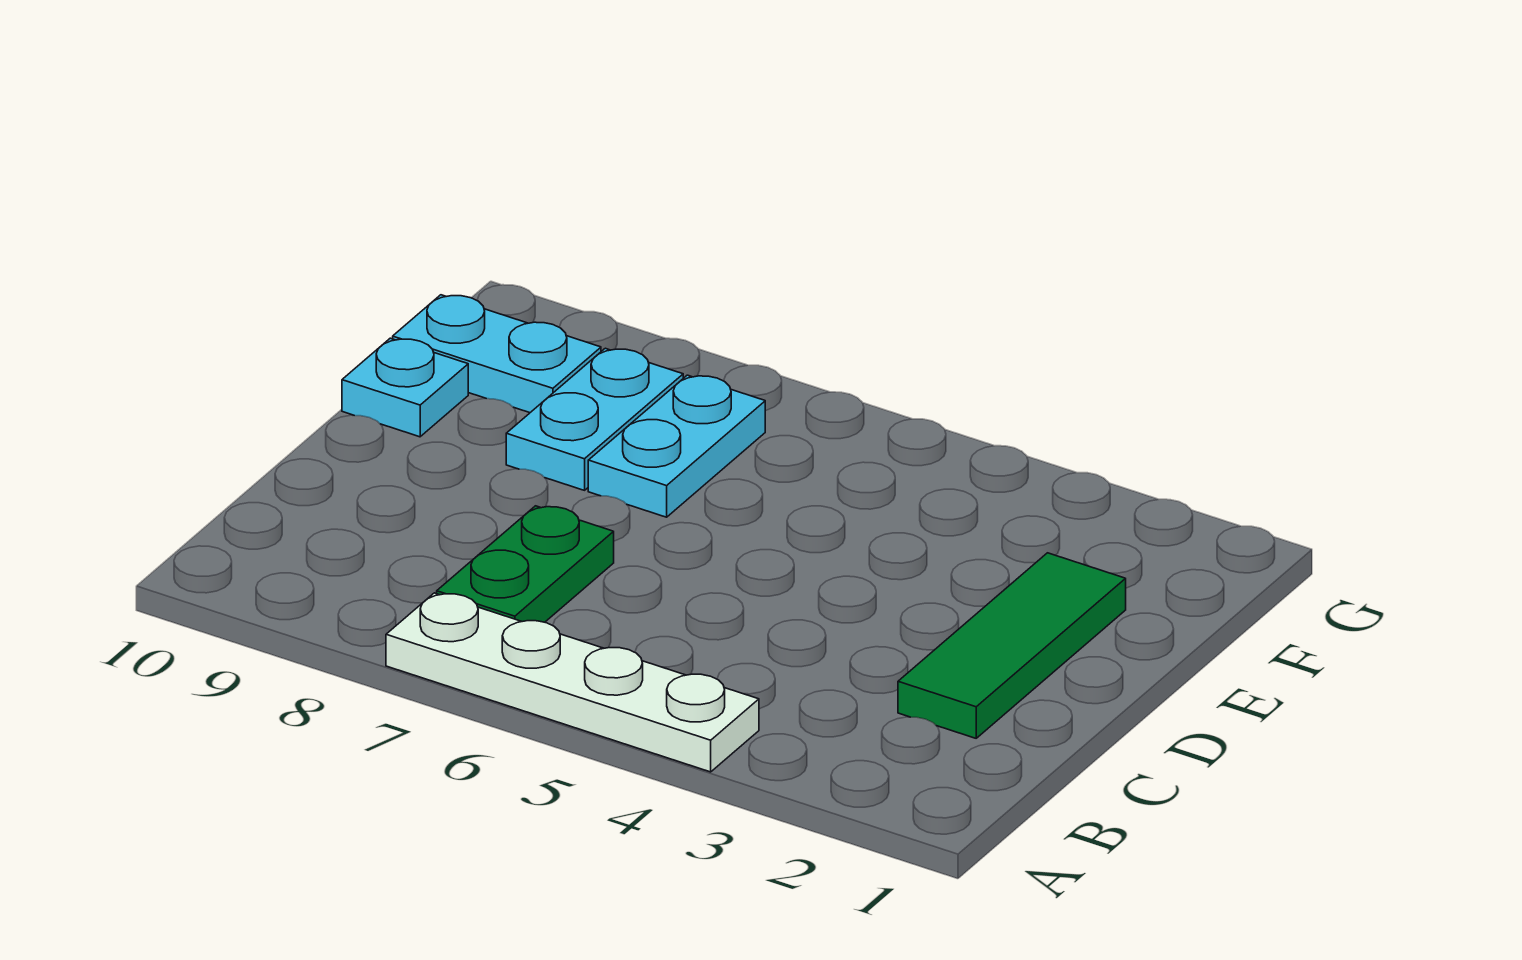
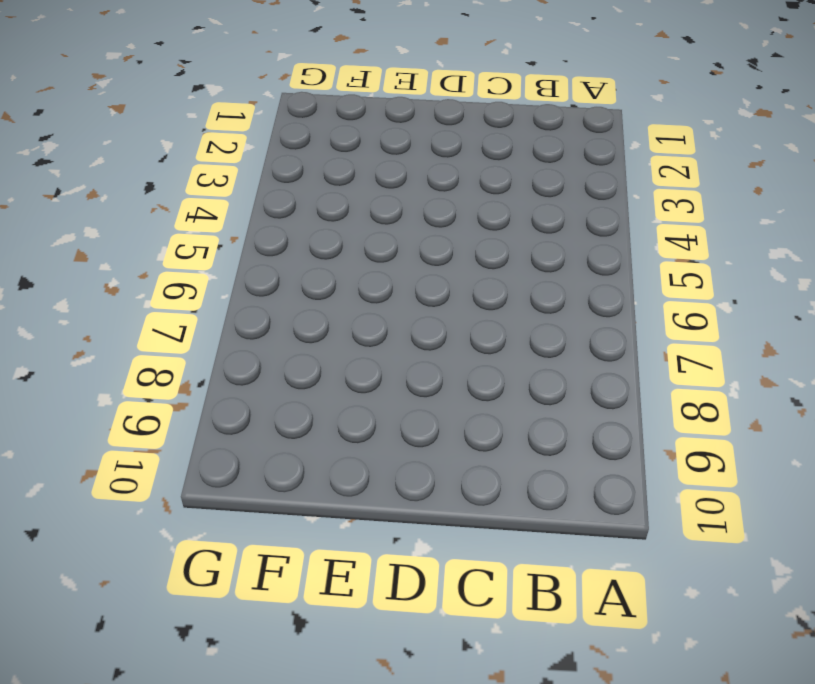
none -> white plate A4:A7 level 1
none -> green plate B7:C7 level 1

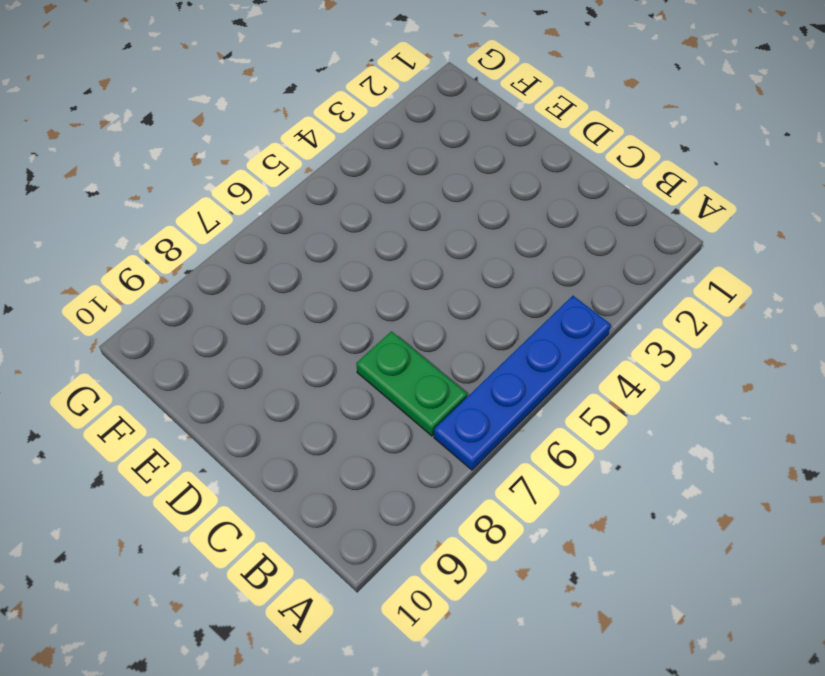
blue plate A4:A7 level 1 -> white plate A4:A7 level 1
none -> green tile C2:E2 level 1
none -> cyan plate E7:F7 level 1

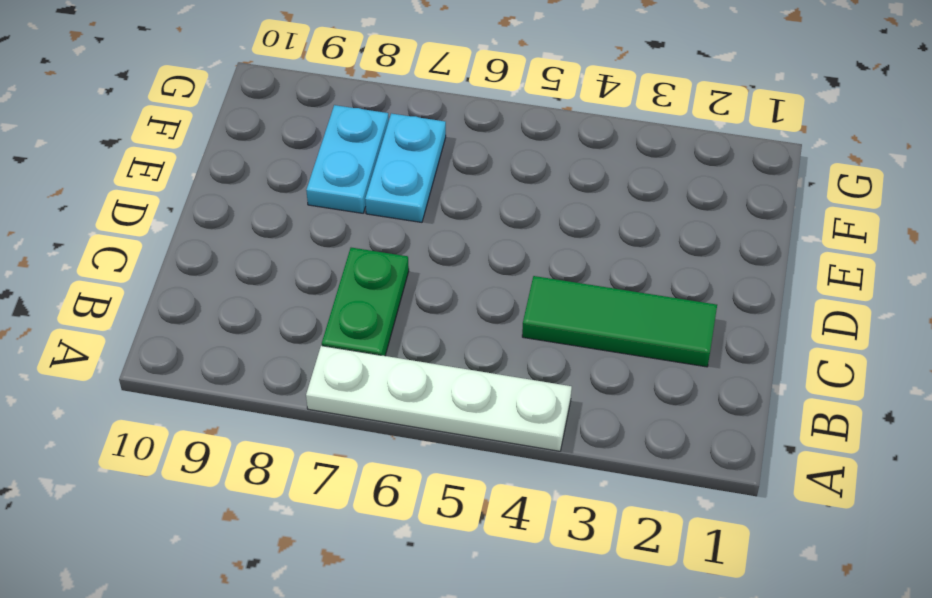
green tile C2:C4 level 1 -> green tile C2:E2 level 1
none -> cyan plate E10 level 1
none -> cyan plate F9:F10 level 1

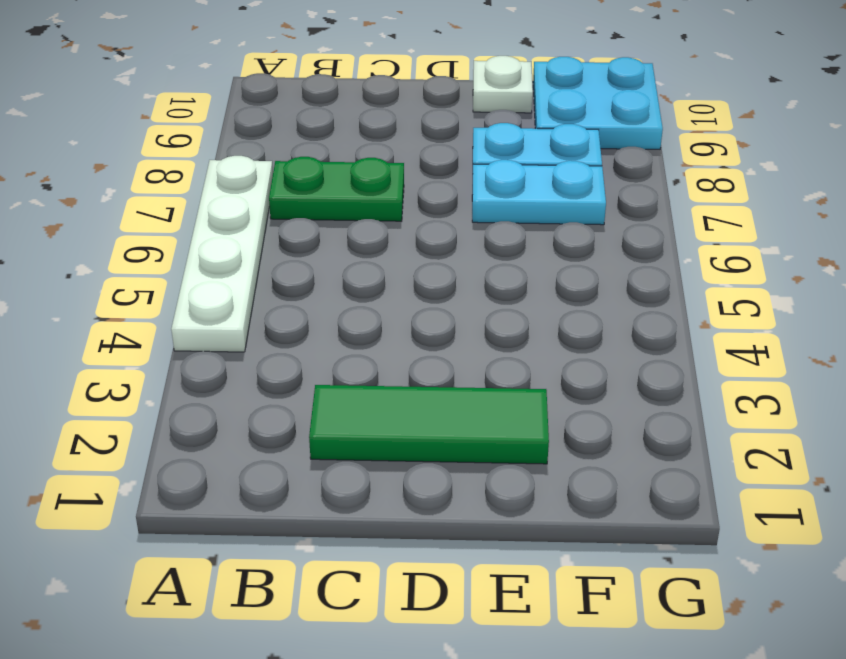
white plate E10 level 1 -> cyan plate E10 level 1
cyan plate F9:G10 level 1 -> cyan plate F9:F10 level 1

